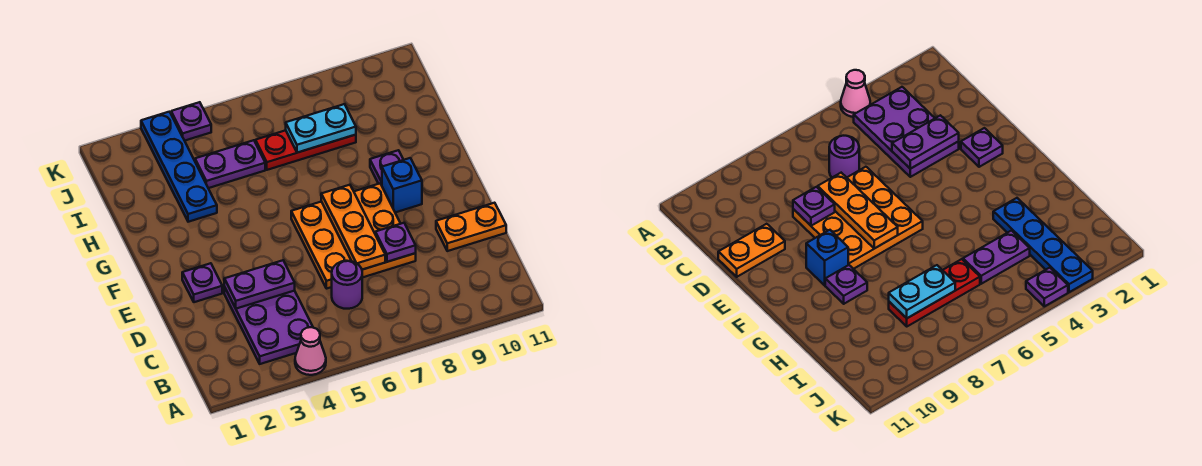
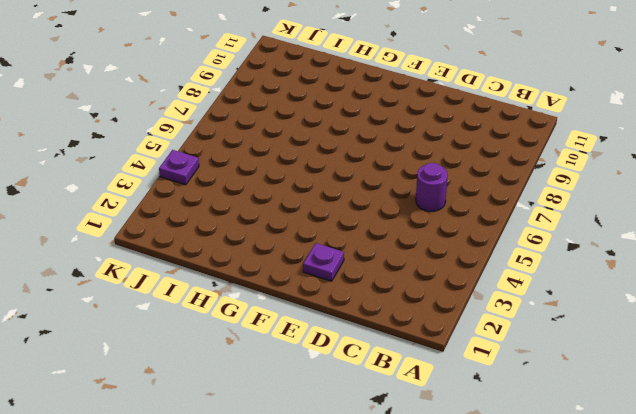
none -> pink cone A4 level 1
none -> purple plate B3:D4 level 1
none -> orange plate D6:F8 level 1

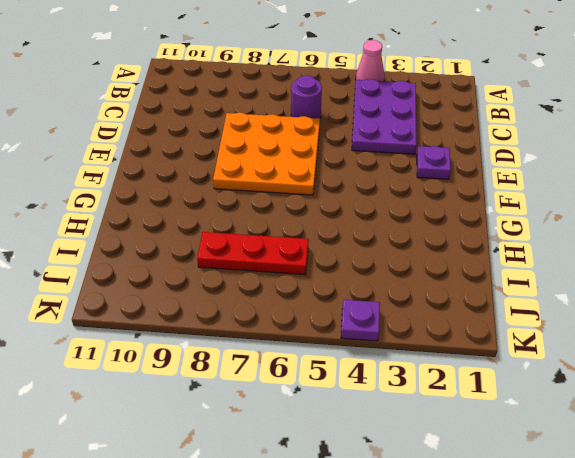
none -> orange plate D10:D11 level 1
none -> blue brick F9 level 1
none -> purple plate G9 level 1

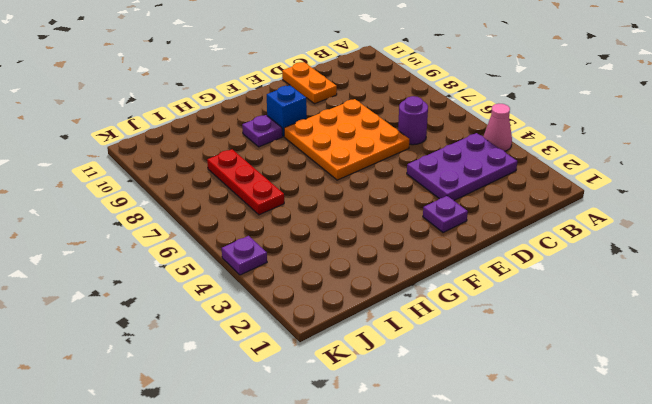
none -> blue plate H3:K3 level 1
none -> purple plate I4:I5 level 1
none -> purple plate D3:D4 level 2

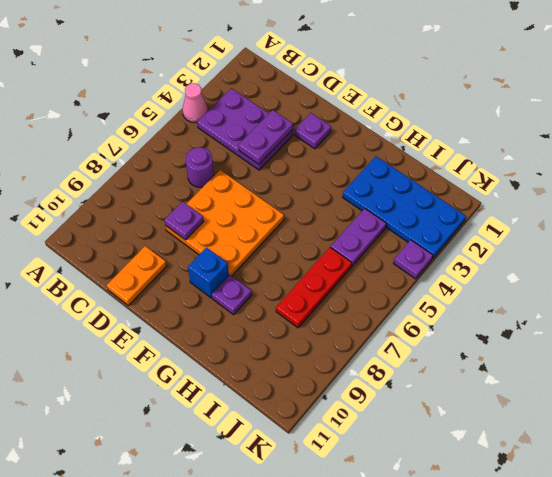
blue plate H2:K3 level 1 -> blue plate H3:K3 level 1
none -> orange plate D7:F7 level 2
none -> cyan plate I7:I8 level 2

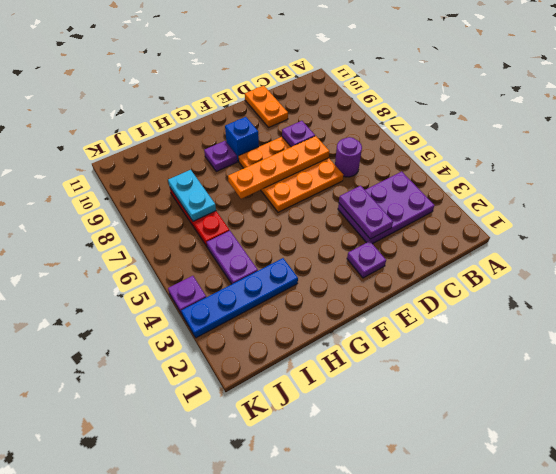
orange plate D7:G7 level 2 -> orange plate D7:F7 level 2
none -> pink cone A4 level 1

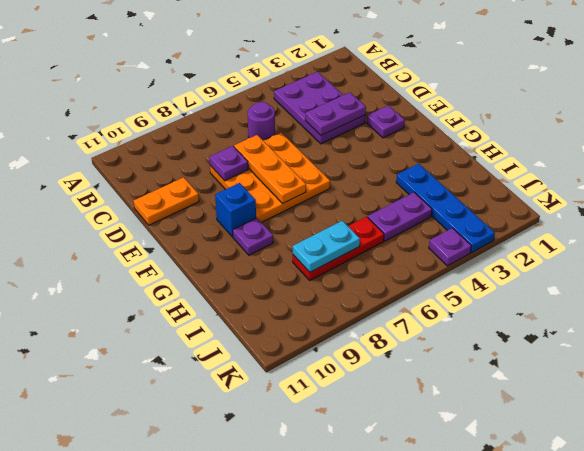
none -> pink cone A4 level 1

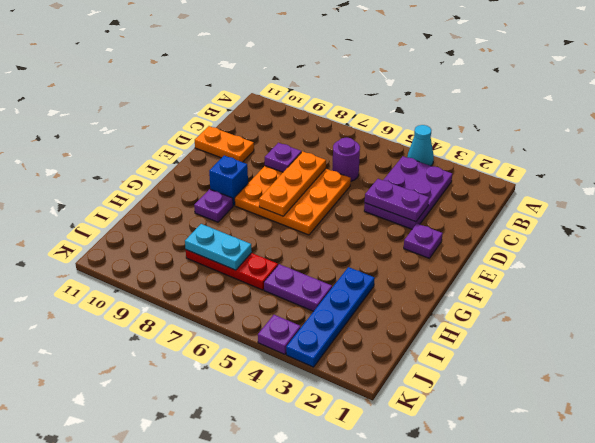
cyan cone A4 level 1 -> pink cone A4 level 1

